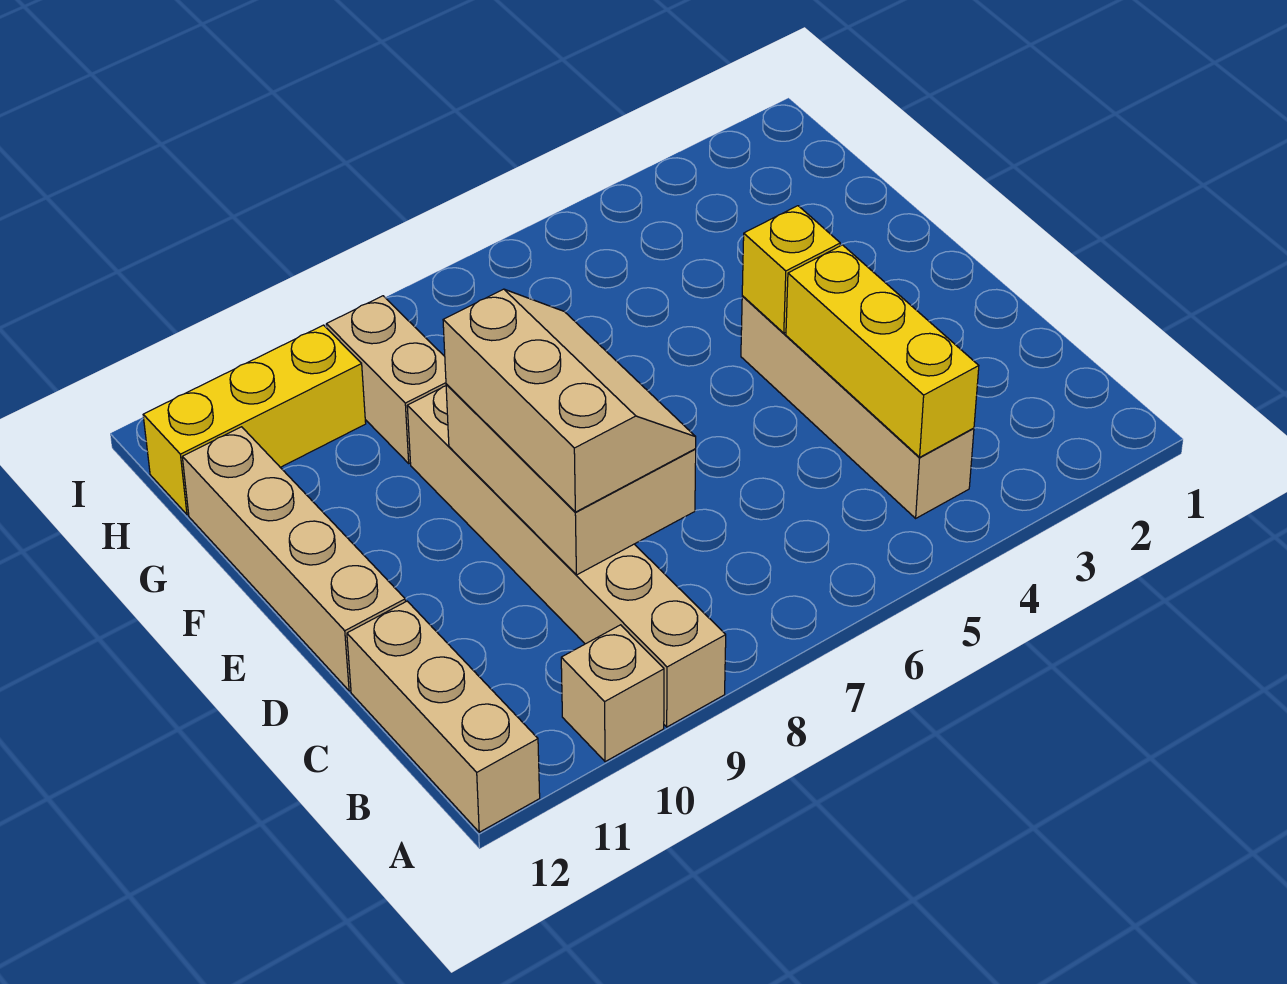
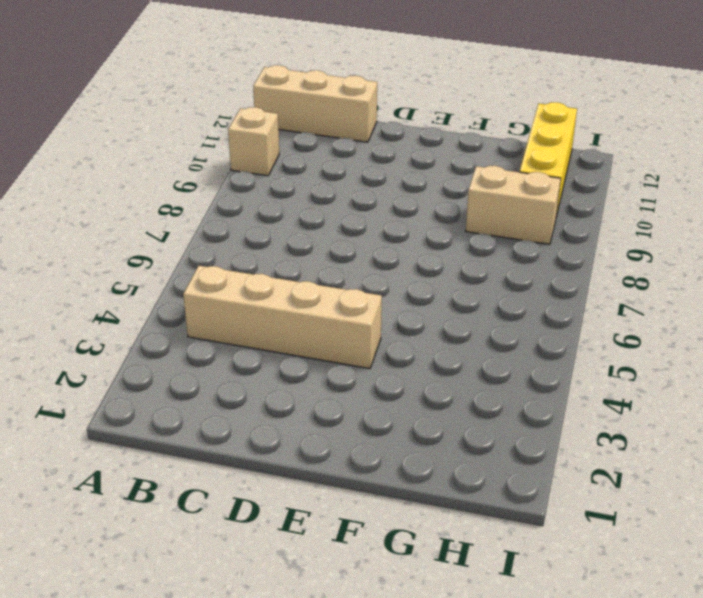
none -> tan brick A9:F9 level 1
none -> tan brick D12:G12 level 1

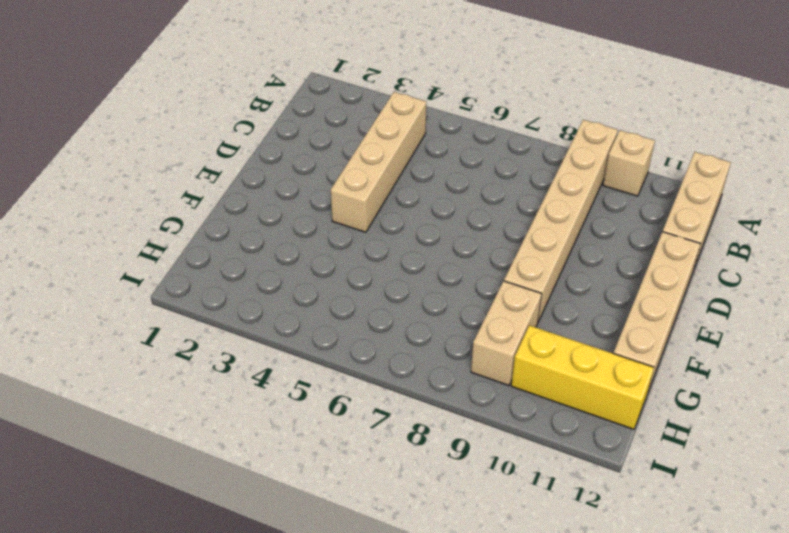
none -> yellow brick B4:D4 level 2
none -> tan brick C8:E9 level 2

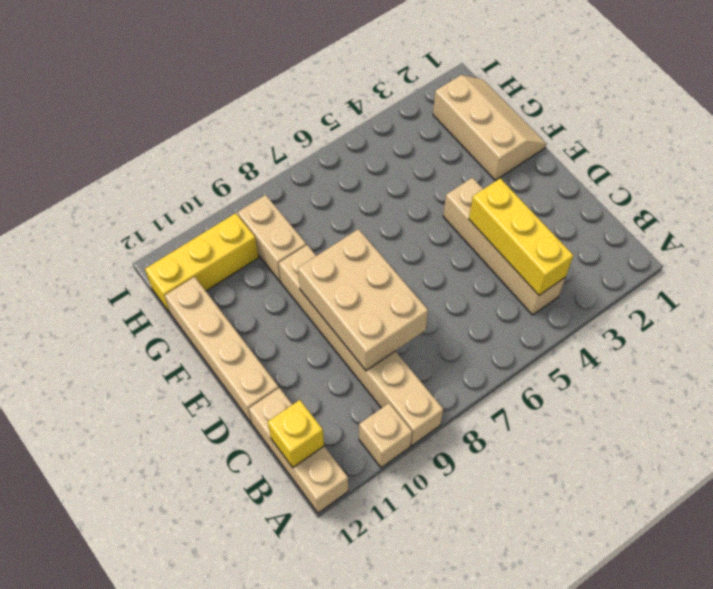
yellow brick B12 level 2 -> yellow brick E4 level 2
tan slope F1:H2 level 1 top 2 -> tan slope C8:E9 level 3 top 9

